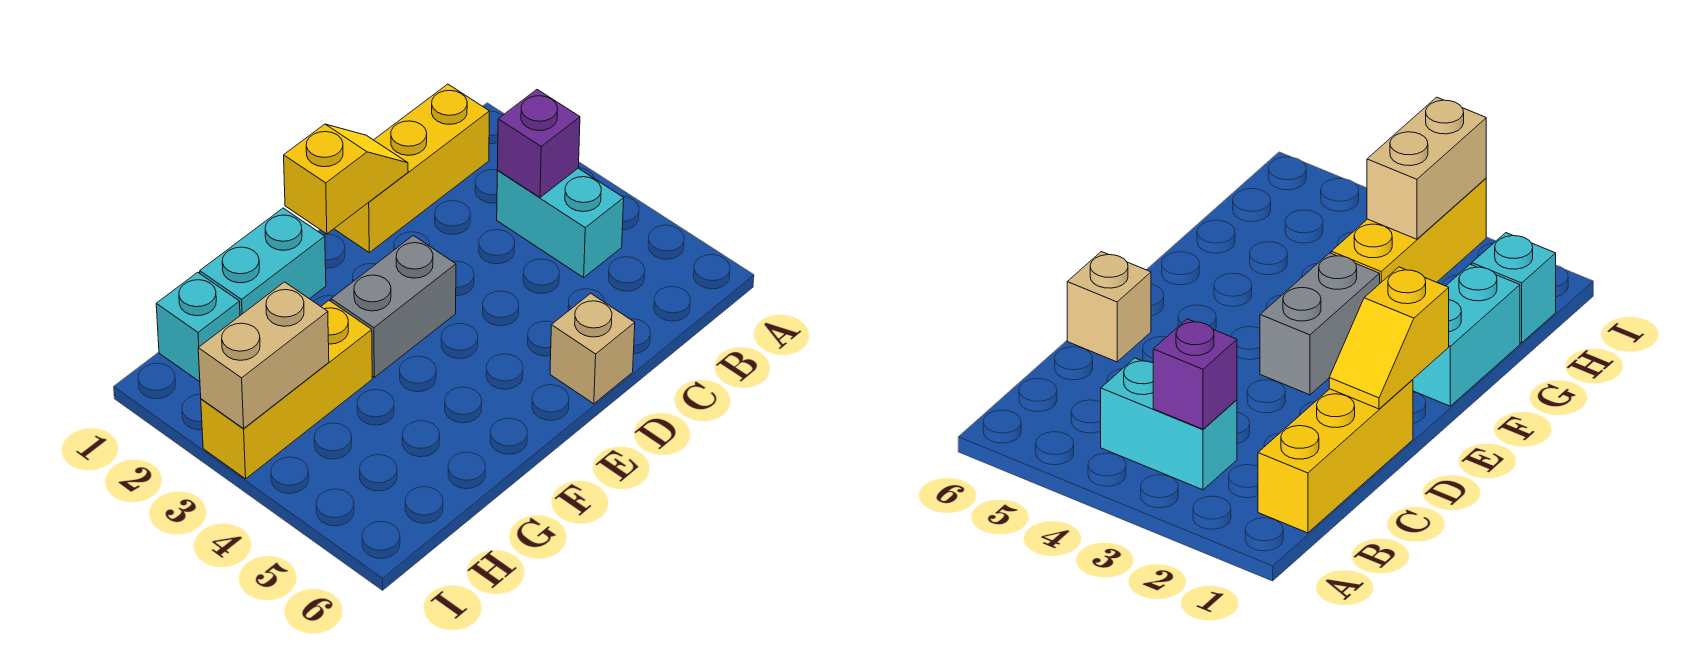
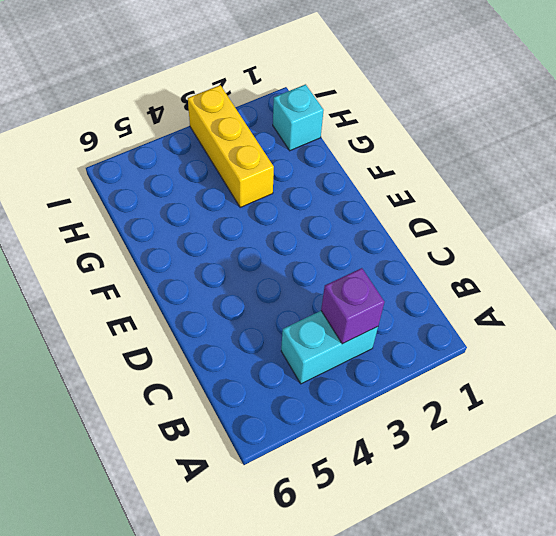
none -> yellow brick B1:D1 level 1
none -> tan brick D6 level 1

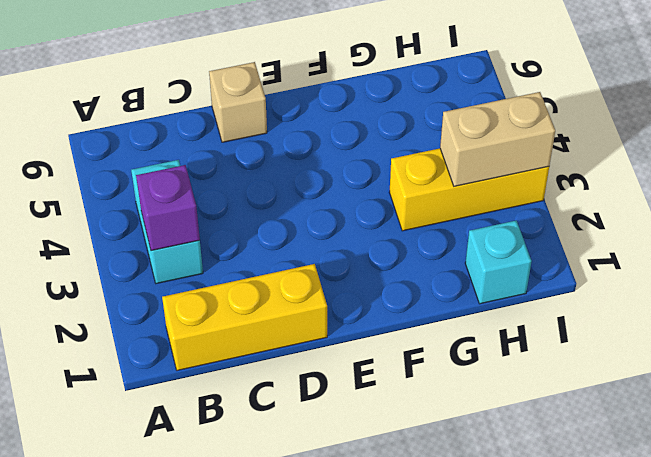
none -> grey brick E3:F3 level 1
none -> cyan brick F1:G1 level 1

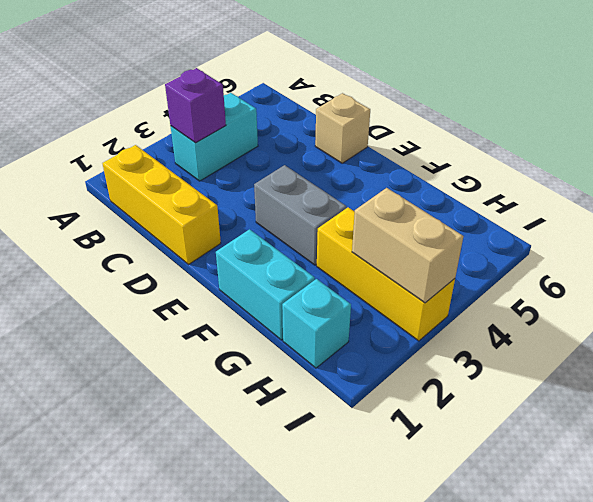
none -> yellow slope D1:E1 level 2 top E

